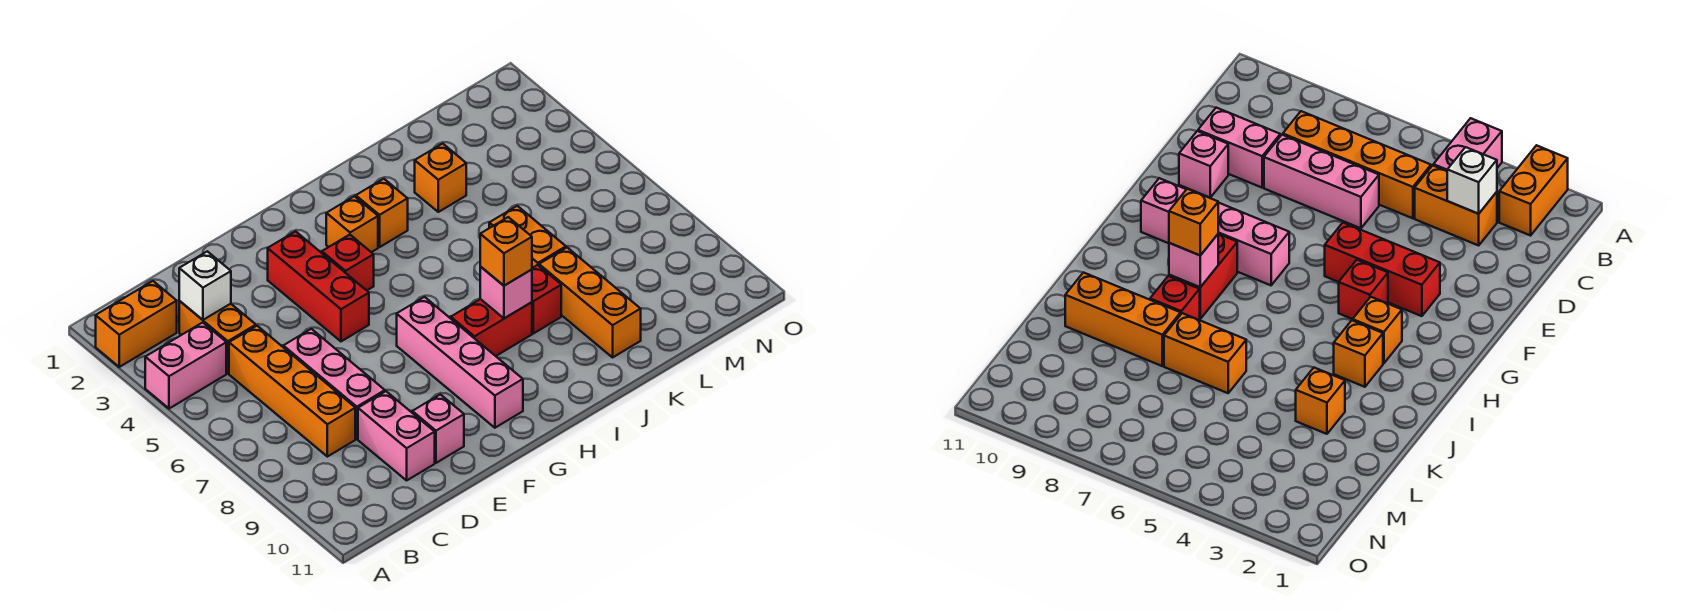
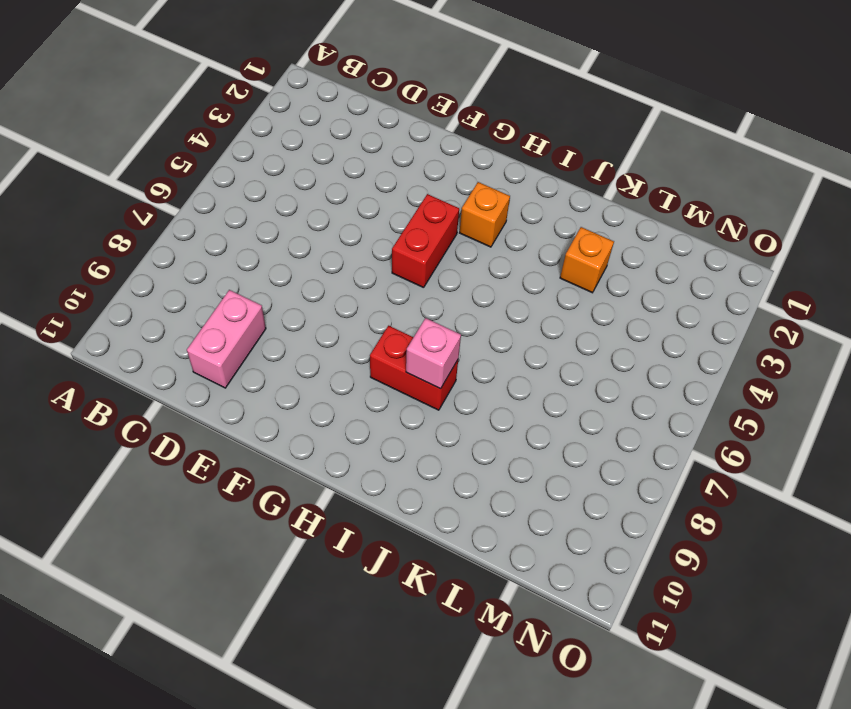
red brick G4:G5 level 1 -> red brick G4 level 1
none -> orange brick A2:B2 level 1
none -> pink brick A4:B4 level 1
none -> orange brick C3:C4 level 1

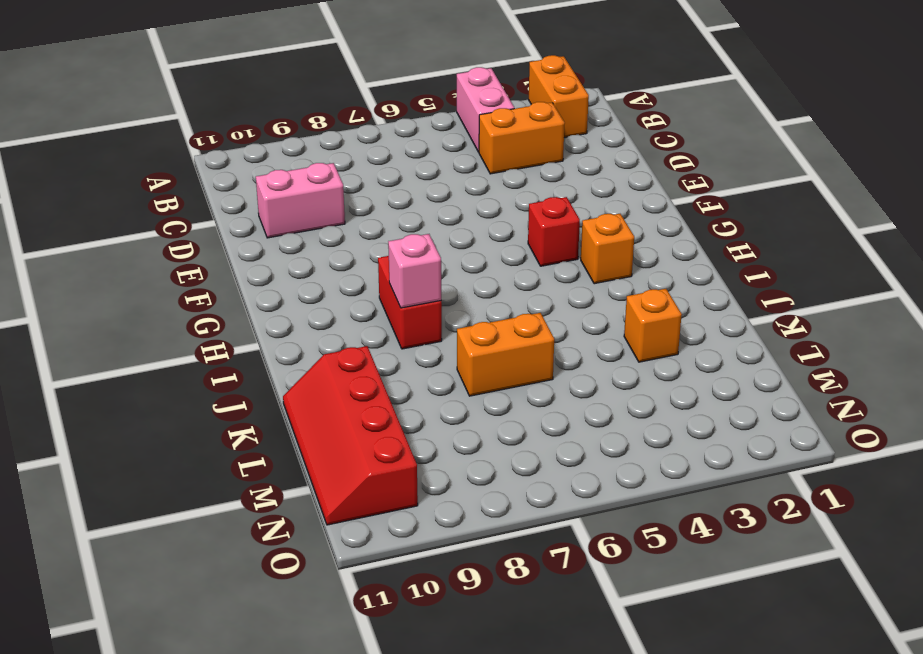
red slope K10:N11 level 1 top 10 -> orange brick K8:K10 level 1
none -> orange brick C5:C8 level 1
none -> pink brick D6:D8 level 1
none -> pink brick E10 level 1

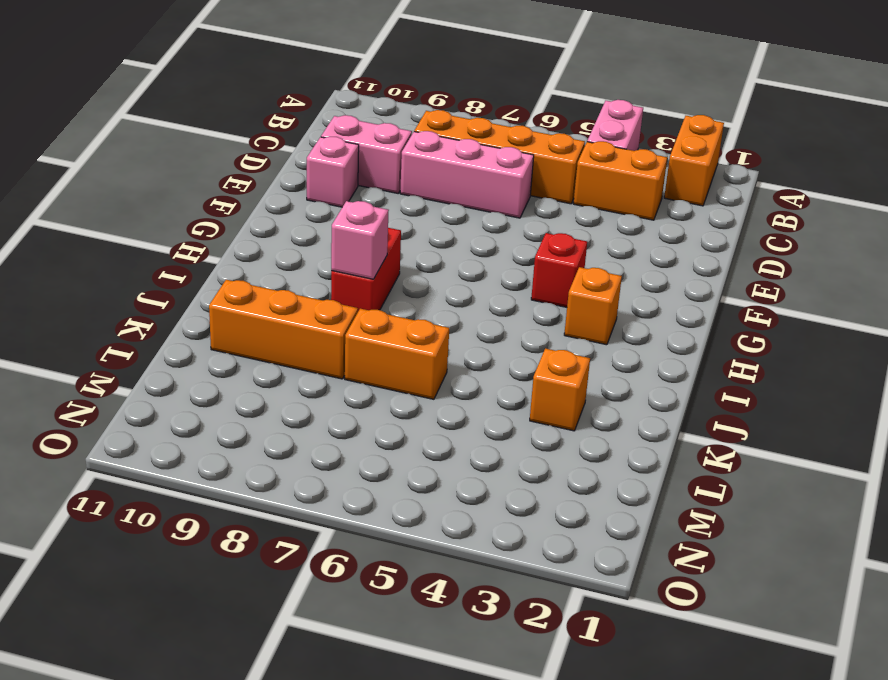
none -> red brick F3:F5 level 1
none -> pink brick G7:G10 level 1
none -> orange brick I3 level 1

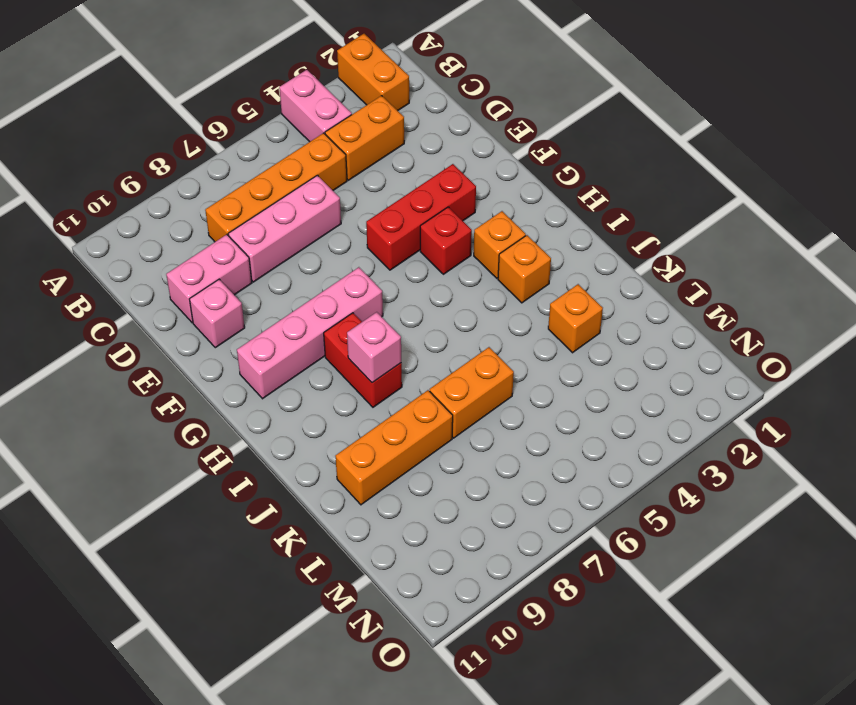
none -> red brick J8 level 1
none -> white brick C3 level 2
none -> orange brick I8 level 3

